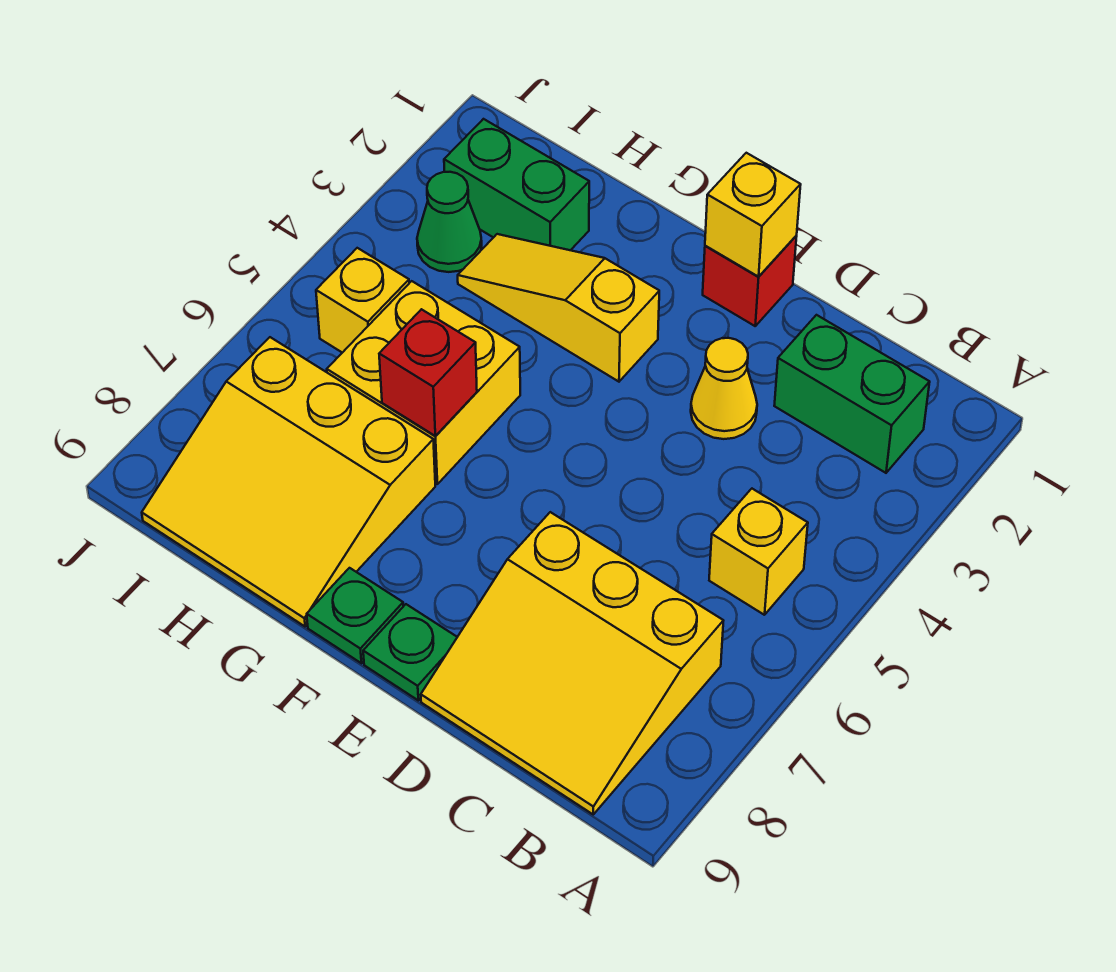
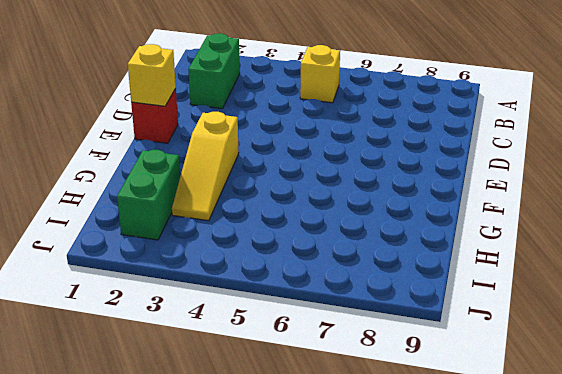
none -> yellow slope B7:D9 level 1 top 7
none -> yellow cone D3 level 1
none -> green plate E9 level 1

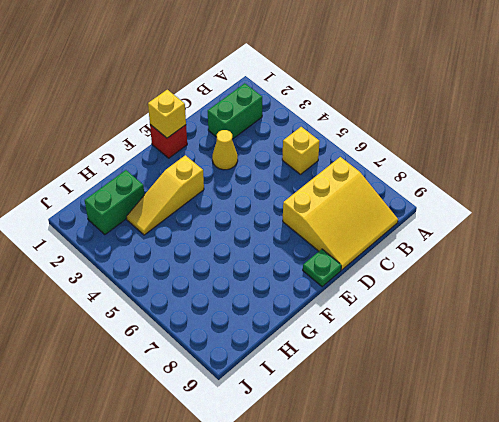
none -> green plate F9 level 1
none -> yellow brick G5:H6 level 1
none -> yellow slope G7:I9 level 1 top 7

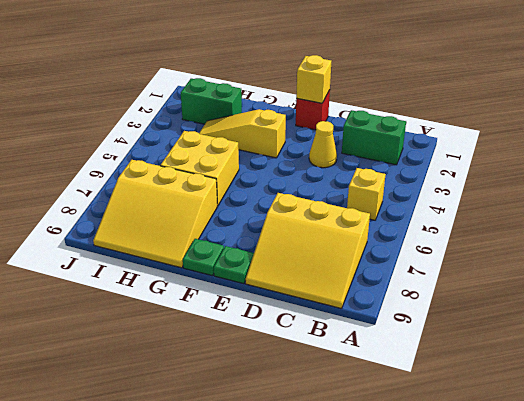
none -> green cone I3 level 1
none -> yellow brick I5 level 1
none -> red brick G6 level 2

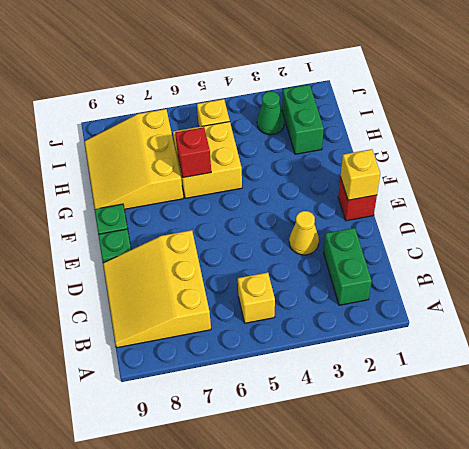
none -> yellow slope F3:H3 level 1 top F

